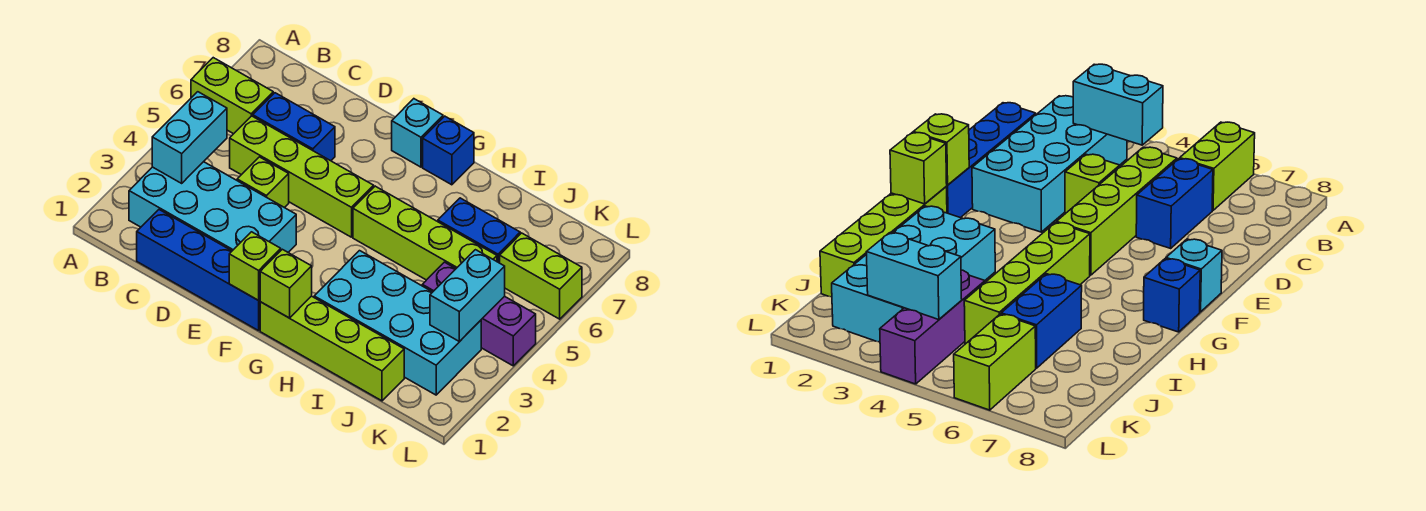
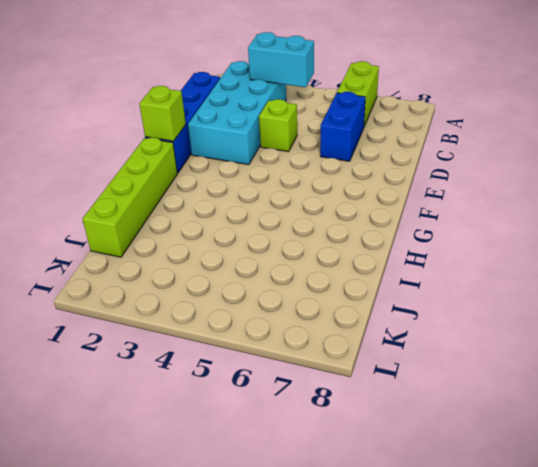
none -> lime brick C5:F5 level 1
none -> cyan brick F8 level 1
none -> lime brick G5:J5 level 1

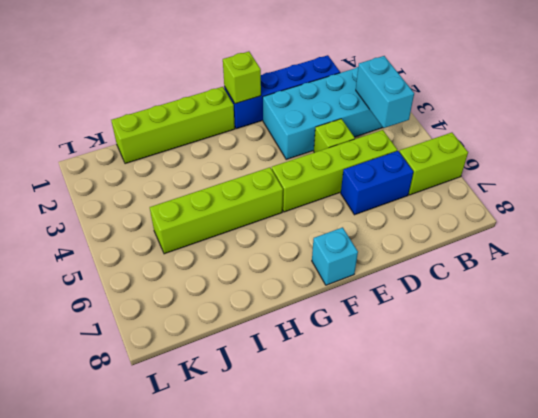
none -> blue brick G8 level 1
none -> cyan brick H2:K3 level 1
none -> blue brick I6:J6 level 1

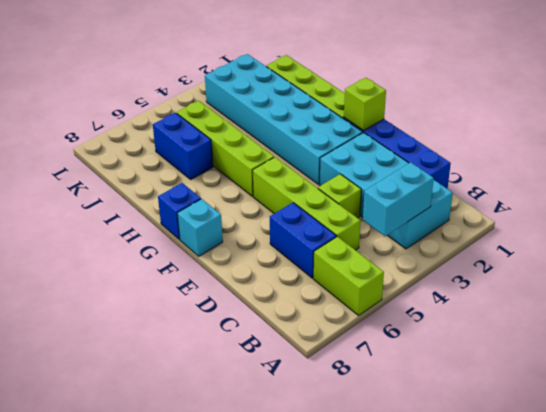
cyan brick F2:K3 level 1 -> cyan brick H2:K3 level 1
none -> purple brick J4:L4 level 1
none -> lime brick K6:L6 level 1
none -> lime brick G1 level 2

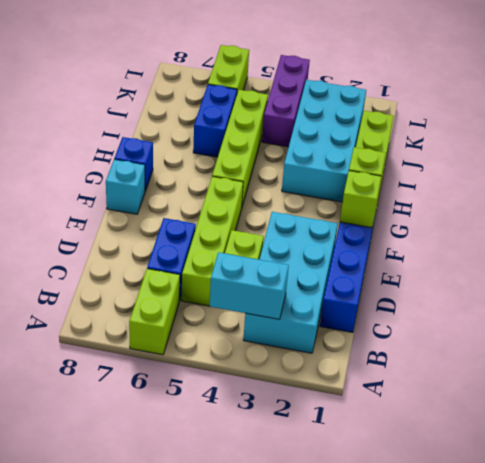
none -> cyan brick K3:K4 level 2

